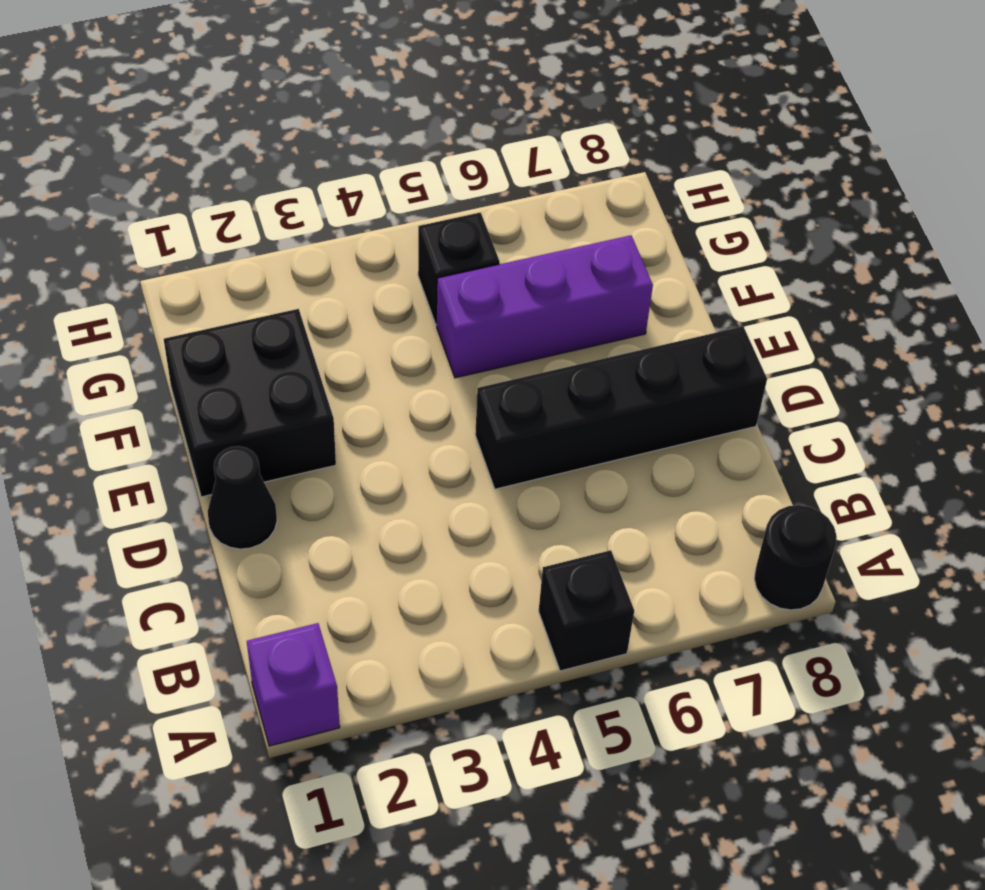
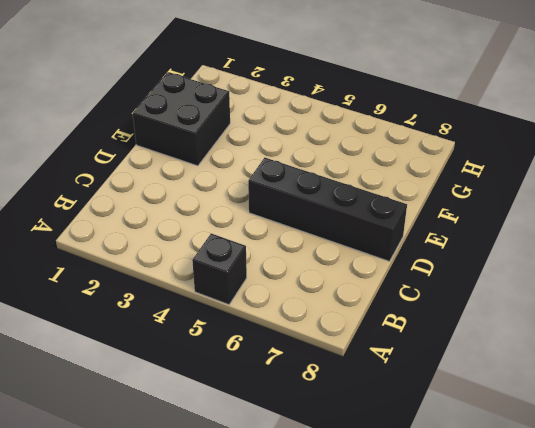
none -> purple brick A1 level 1
none -> black round brick A8 level 1

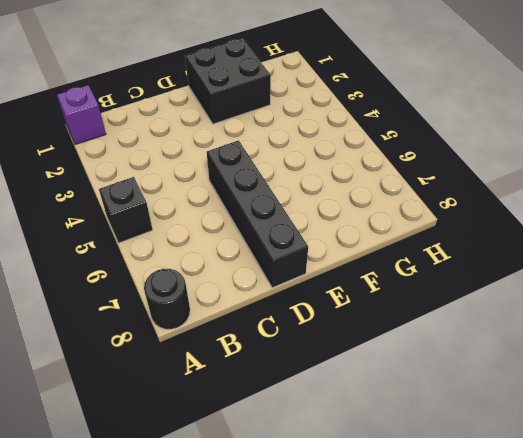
none -> black cone D1 level 1
none -> purple brick F5:F7 level 1

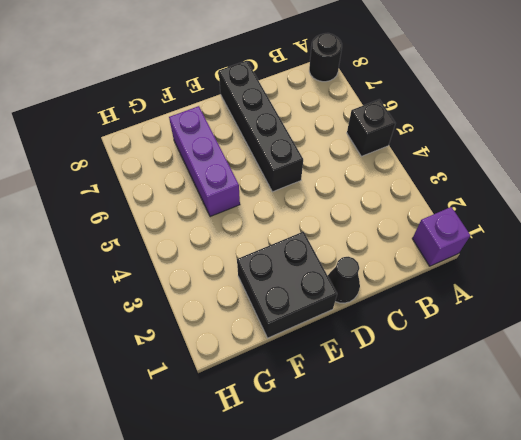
none -> black brick G5 level 1

